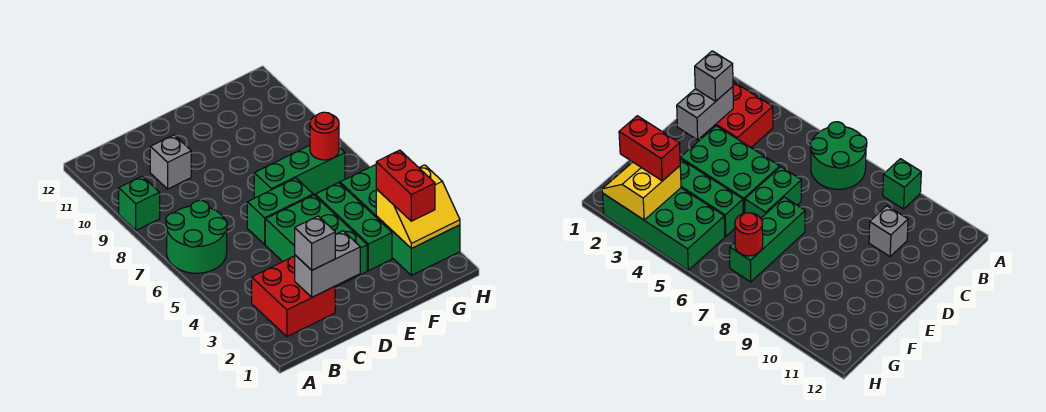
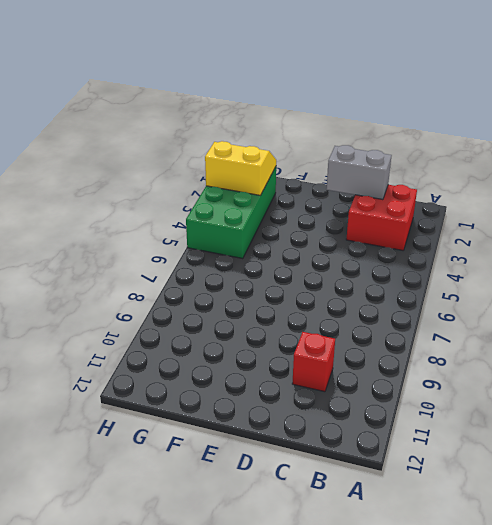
red brick C10 level 1 -> grey brick C10 level 1
none -> green round brick A6:B7 level 1
none -> green brick A9 level 1
none -> green brick D3:E5 level 1

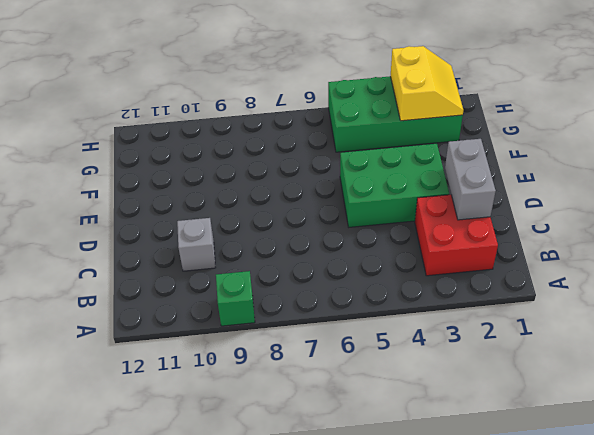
none -> green round brick A6:B7 level 1
none -> green brick D6:E6 level 1
none -> green brick E7:G7 level 1

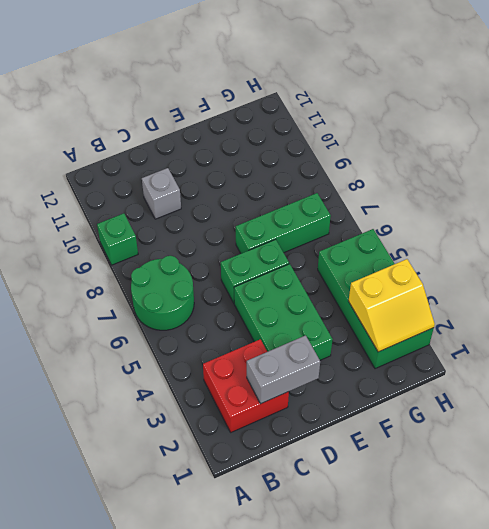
none -> green brick F3:F5 level 1
none -> red round brick G7 level 2
none -> grey brick C2 level 3

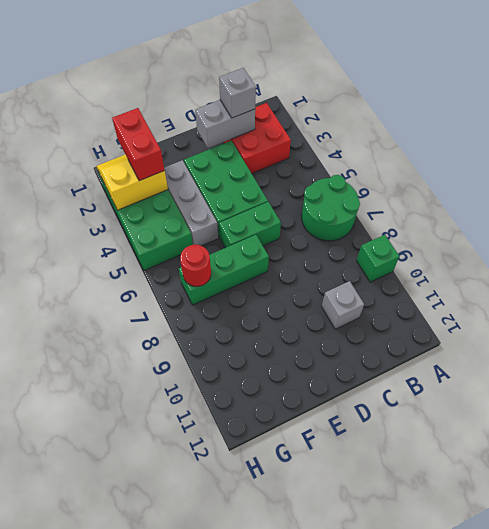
grey brick F3:F5 level 1 -> green brick F3:F5 level 1

